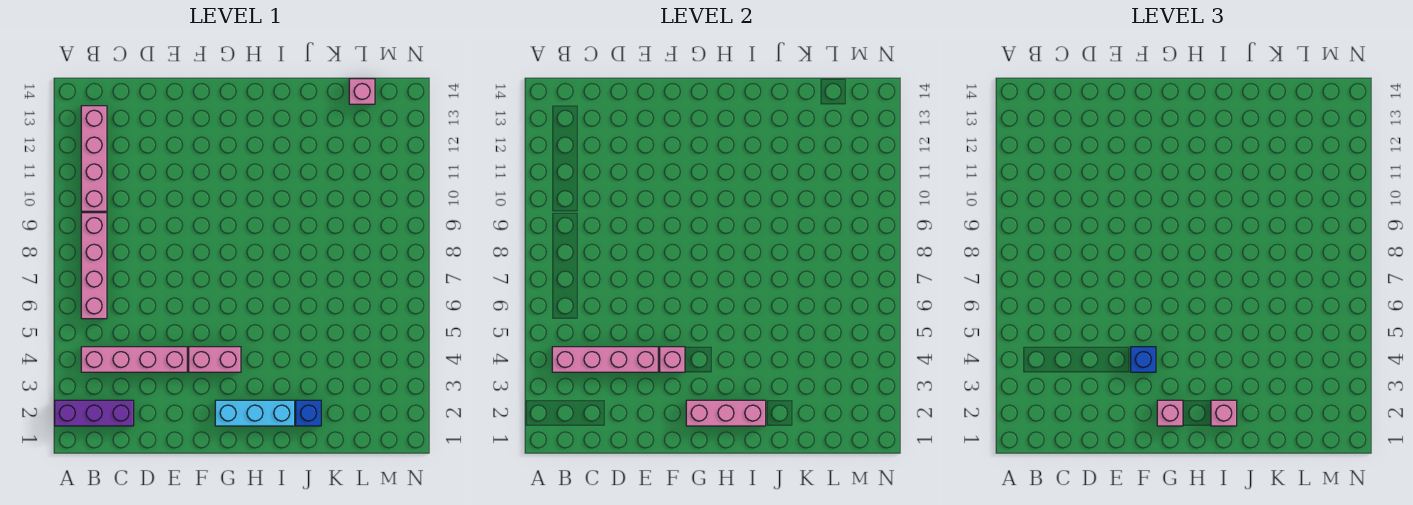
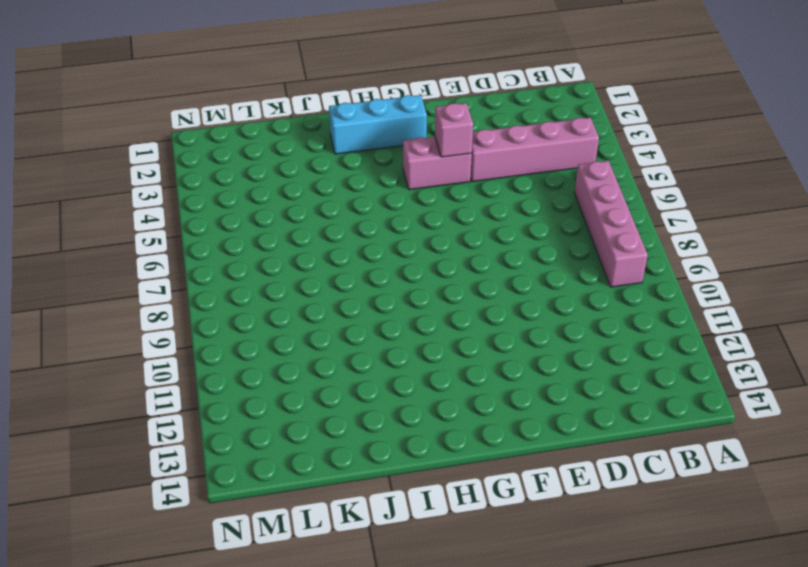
none -> purple brick A2:C2 level 1
none -> pink brick B10:B13 level 1
none -> blue brick J2 level 1

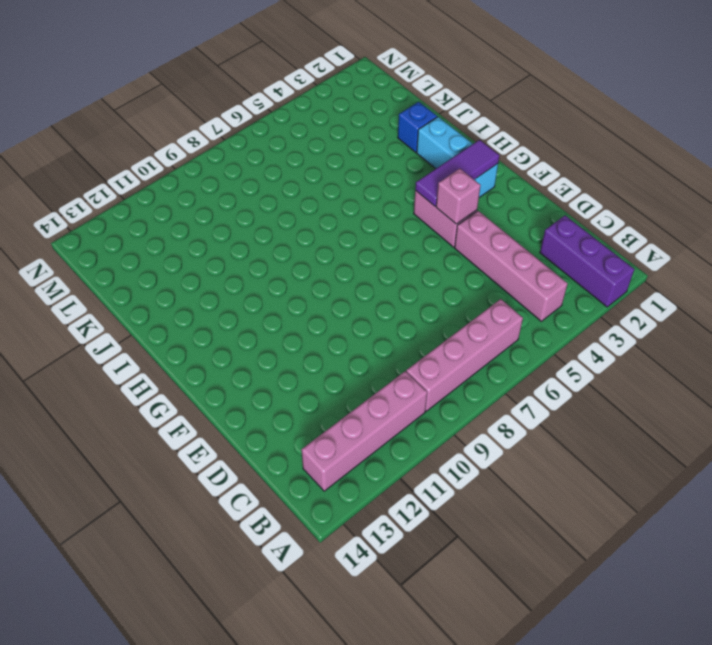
purple tile G2:G4 level 2 -> pink brick G2:I2 level 2
none -> pink brick L14 level 1
none -> pink brick B4:E4 level 2
none -> blue brick F4 level 3

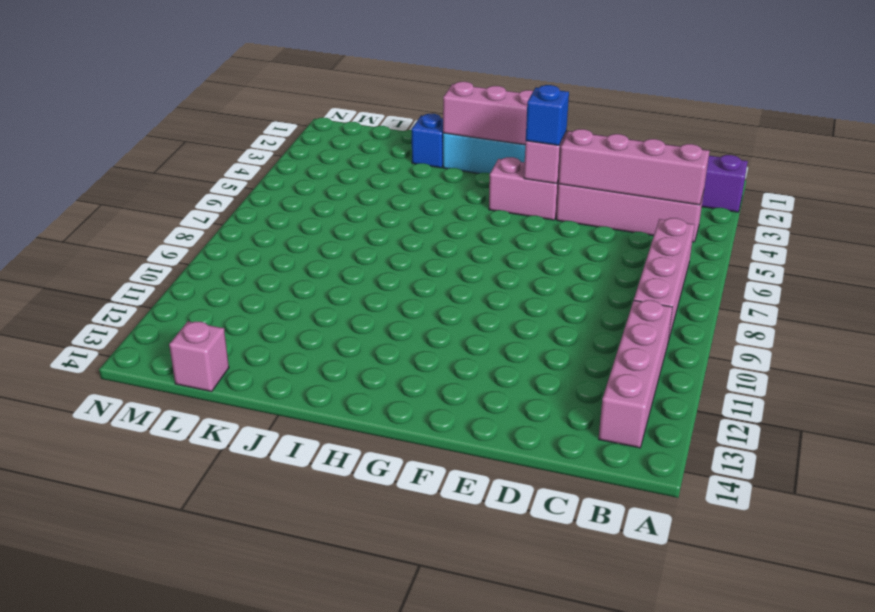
none -> pink brick G2 level 3
none -> pink brick I2 level 3

